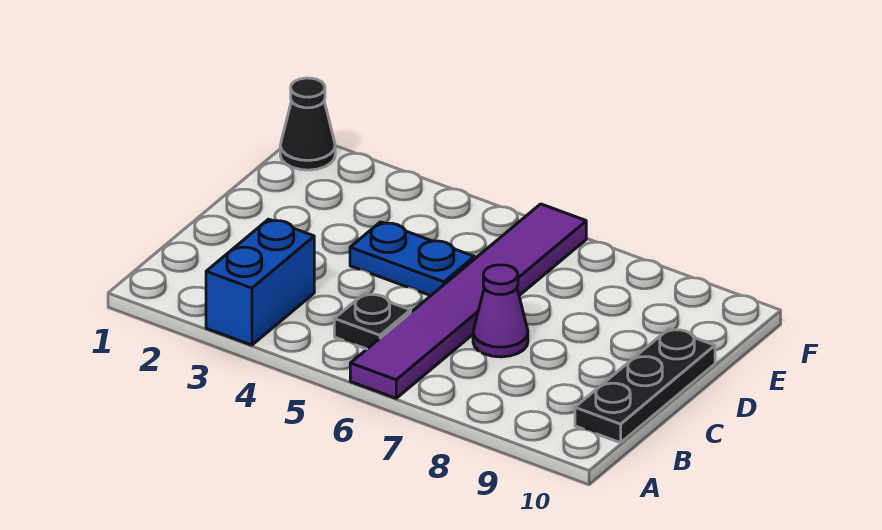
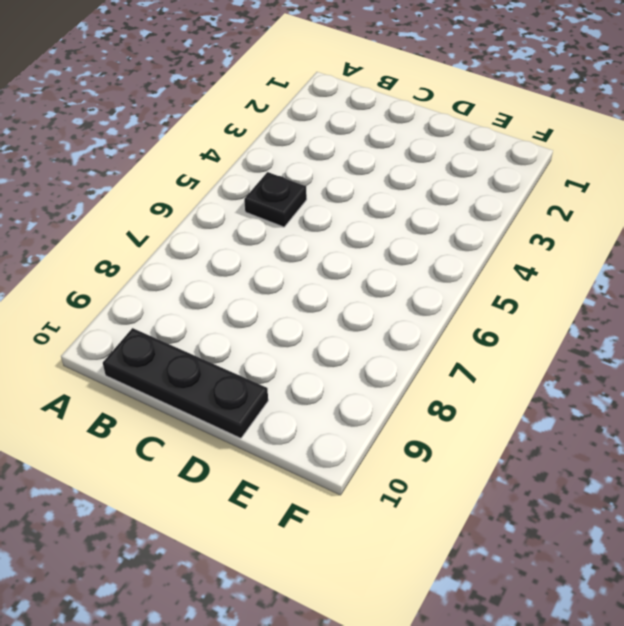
none -> blue brick A3:B3 level 1
none -> purple tile A6:F6 level 1

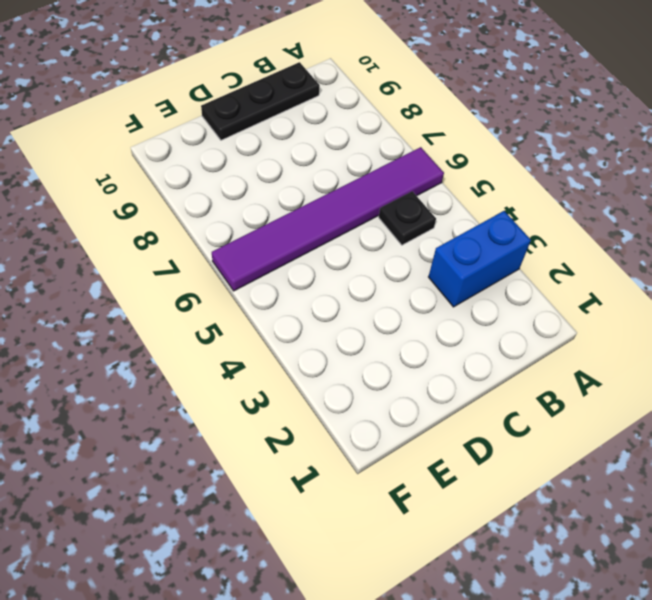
none -> purple cone C7 level 1
none -> blue plate D4:D5 level 1

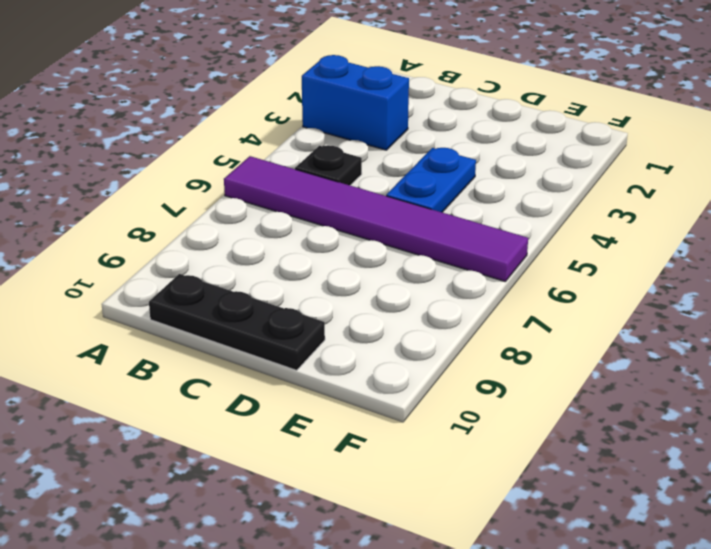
none -> purple cone C7 level 1
none -> black cone F1 level 1

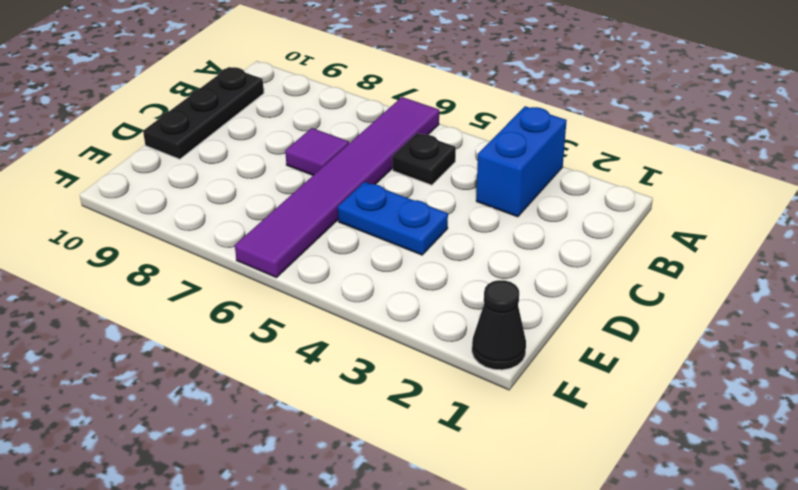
purple tile C7 level 1 -> purple cone C7 level 1

